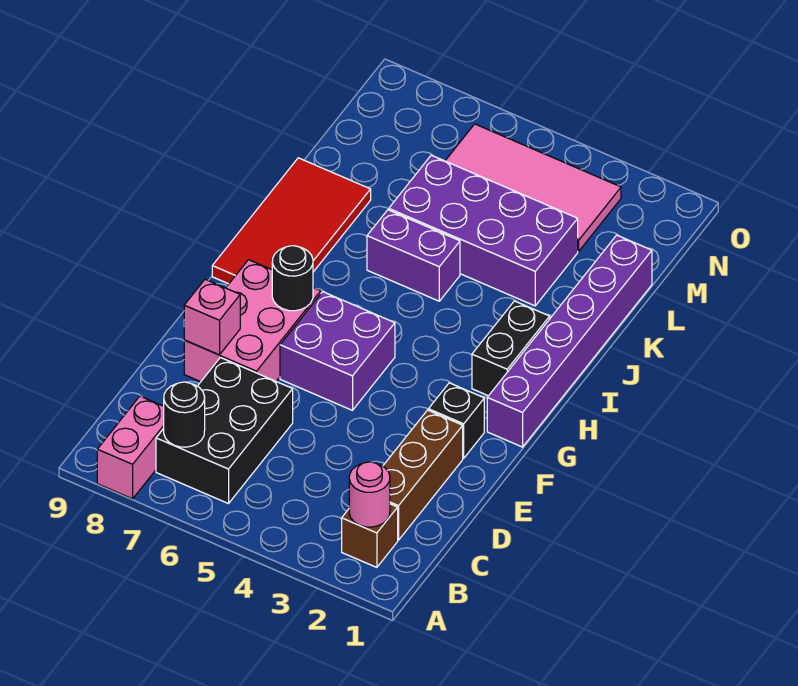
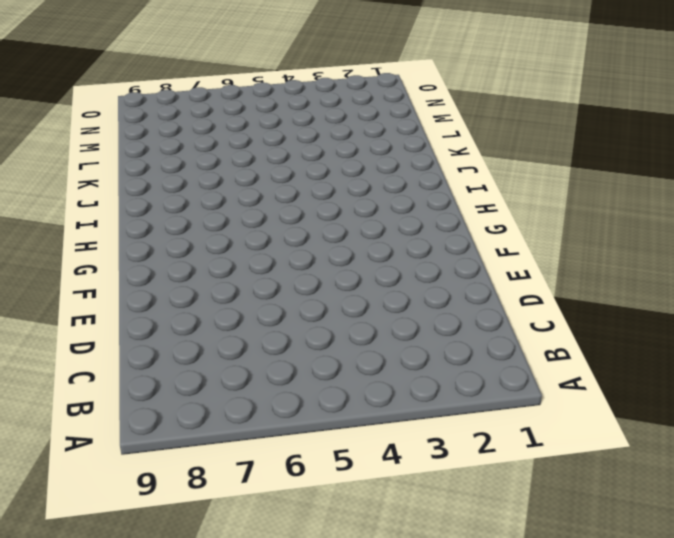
none -> pink brick A8:B8 level 1
none -> brown brick B2 level 1
none -> black brick B6:D7 level 1

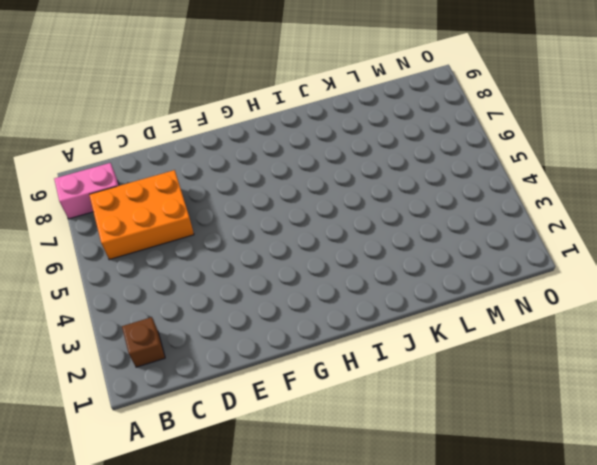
orange brick B6:D7 level 1 -> black brick B6:D7 level 1
none -> brown brick C2:E2 level 1
none -> pink brick E7:G8 level 1
none -> black brick F2 level 1

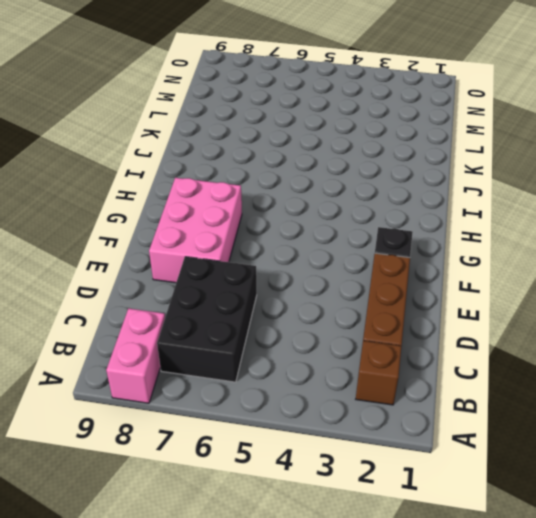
none -> purple brick F5:G6 level 1
none -> purple brick G1:L1 level 1
none -> black brick H2:I2 level 1

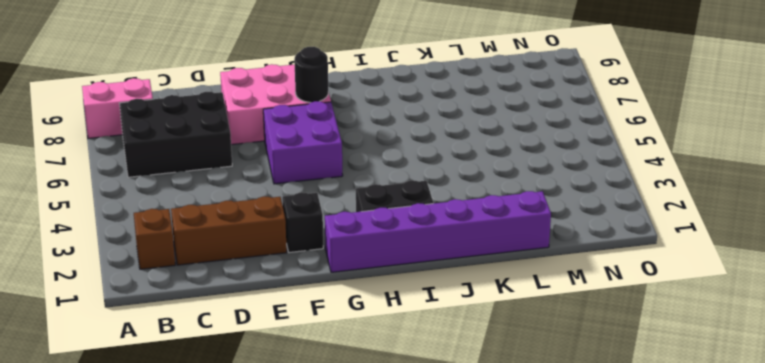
none -> red tile H8:K9 level 1
none -> purple brick J5:J6 level 1
none -> purple brick K3:L6 level 1

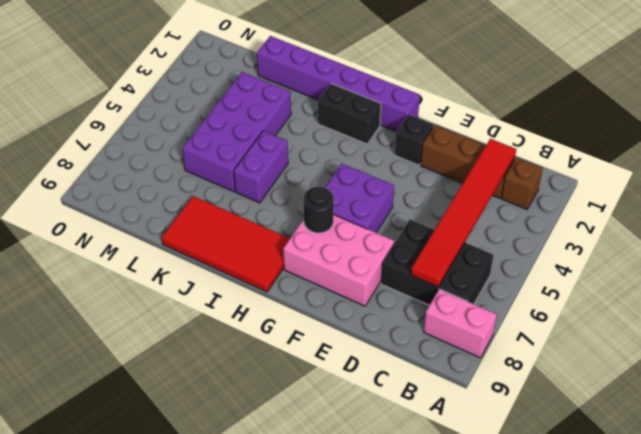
red tile C2:C7 level 2 -> none
none -> pink tile M3:N6 level 1
none -> pink round brick B2 level 2
none -> black round brick B7 level 2

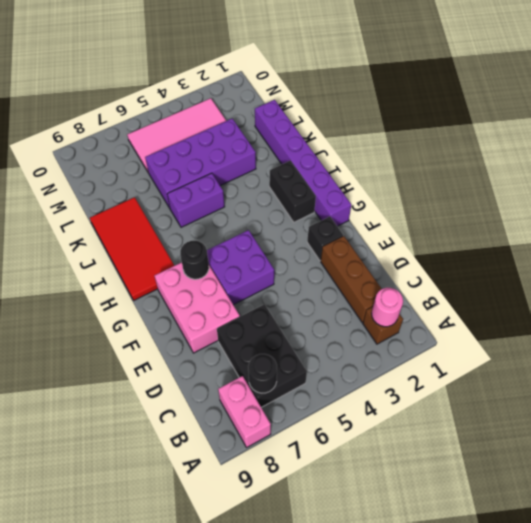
none -> pink brick E8 level 2

